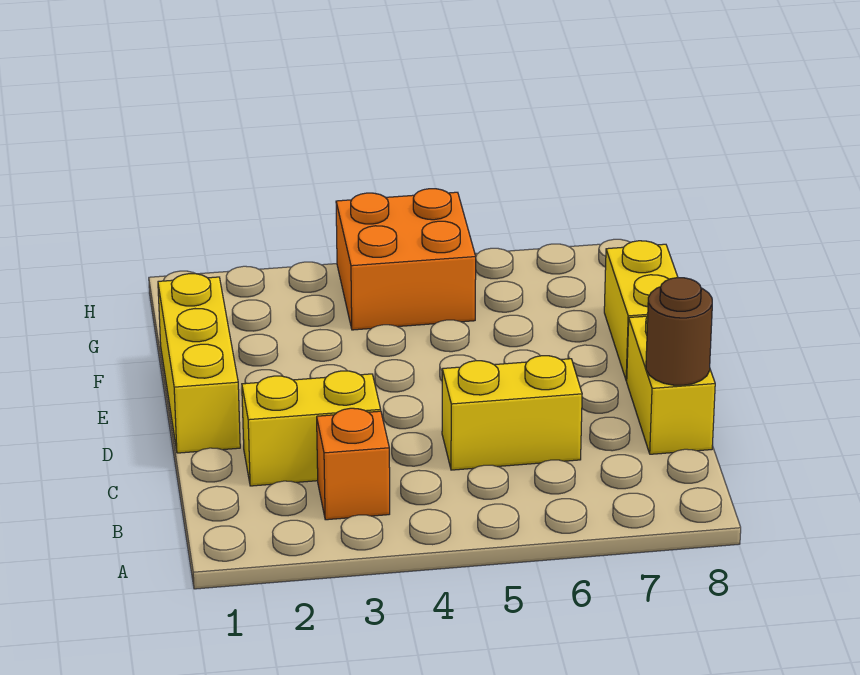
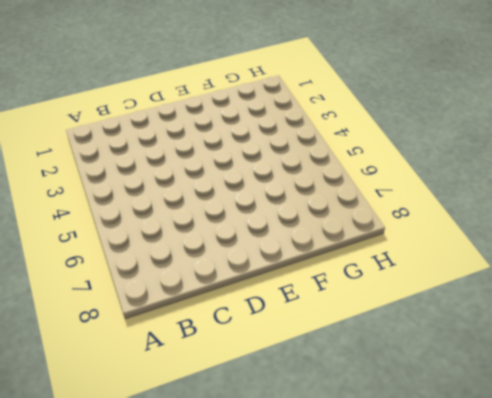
none -> orange brick B3 level 1
none -> yellow brick C2:C3 level 1

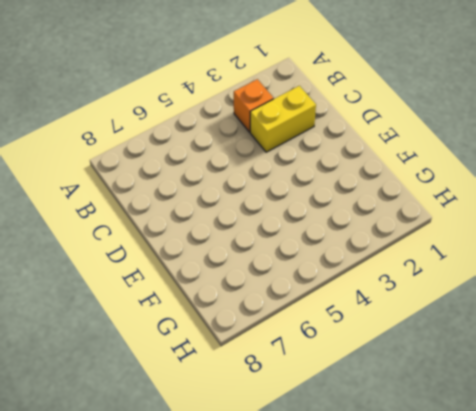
none -> yellow brick C5:C6 level 1
none -> yellow brick C8:D8 level 1

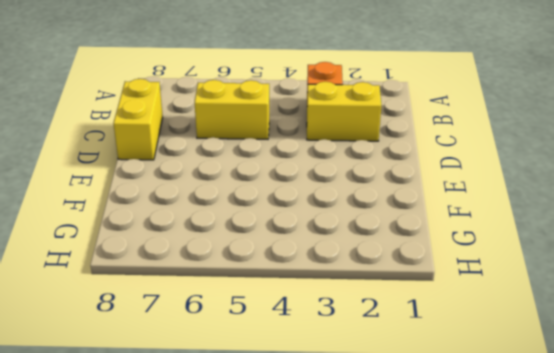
none -> yellow brick D1:F1 level 1
none -> yellow brick E8:F8 level 1

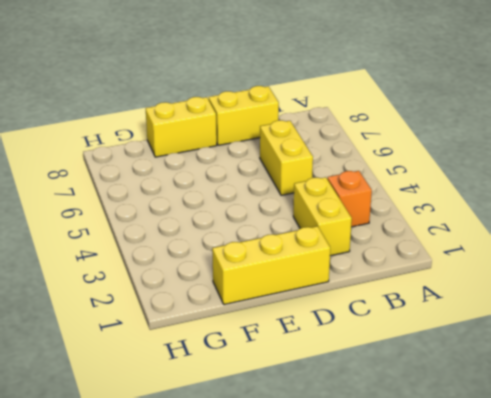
none -> orange brick G4:H5 level 1
none -> brown round brick C8 level 2

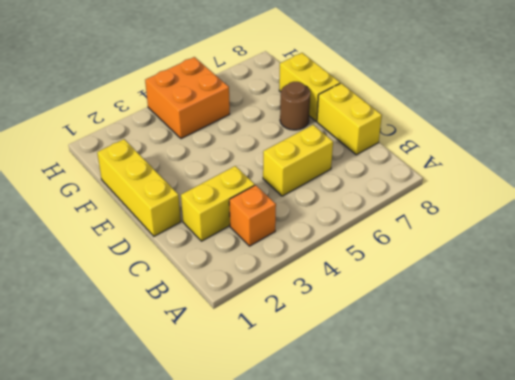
brown round brick E7 level 1 -> brown round brick C8 level 2

